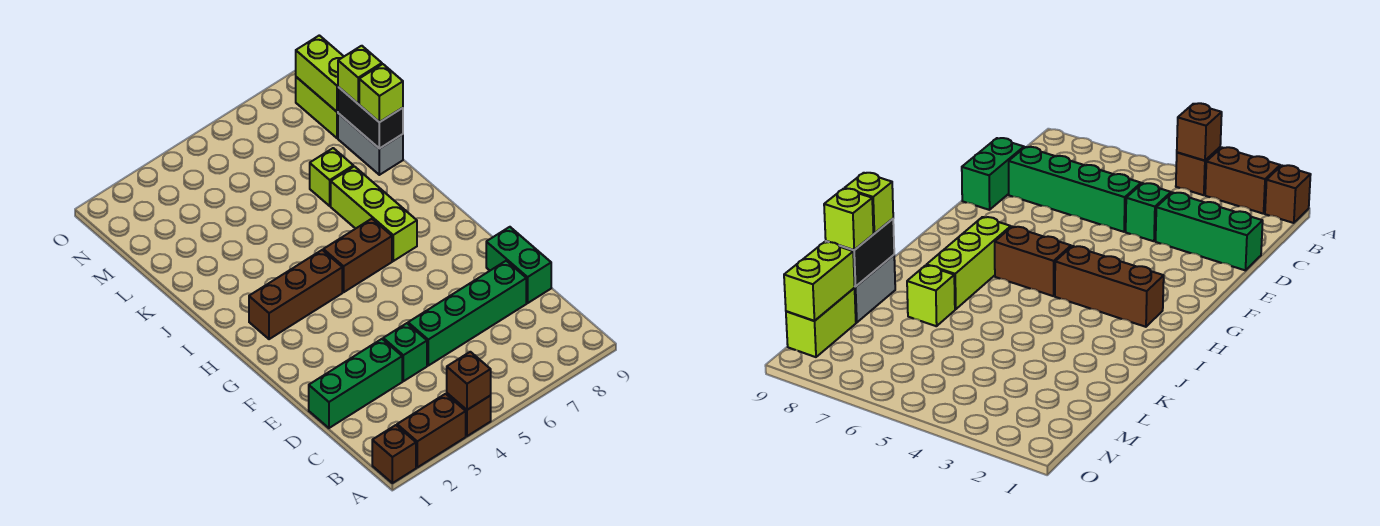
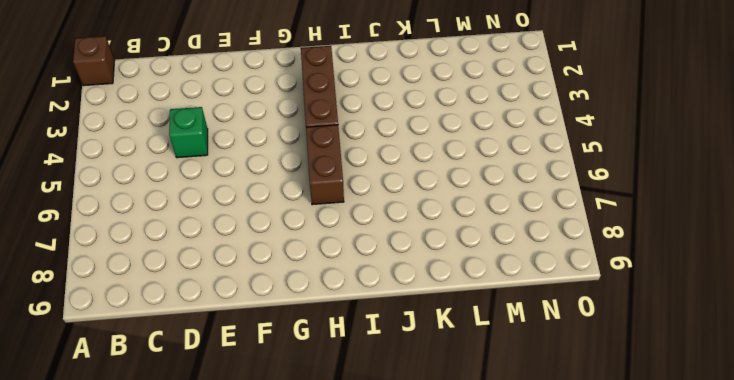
none -> brown brick A2:A3 level 1
none -> brown brick A4 level 1
none -> green brick D1:D3 level 1

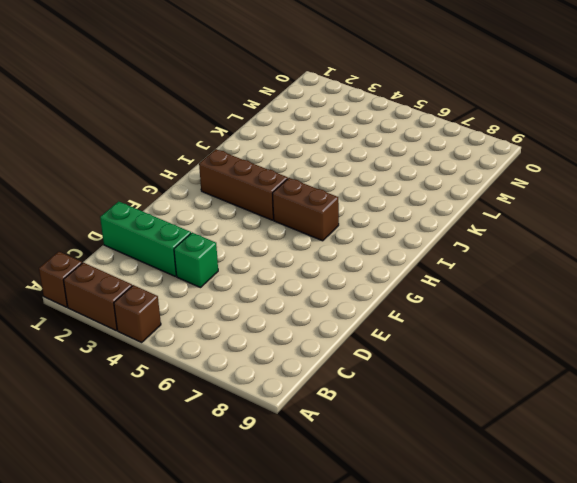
none -> green brick D5:D8 level 1
none -> green brick D9:E9 level 1
none -> lime brick H7:J7 level 1

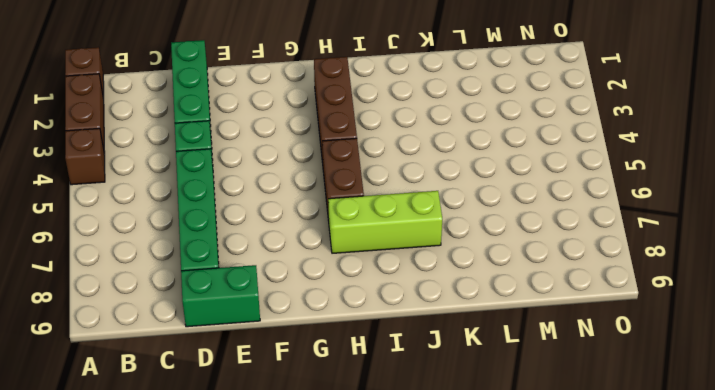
none -> lime brick K7 level 1
none -> grey brick K9:L9 level 1
none -> lime brick M9:N9 level 1

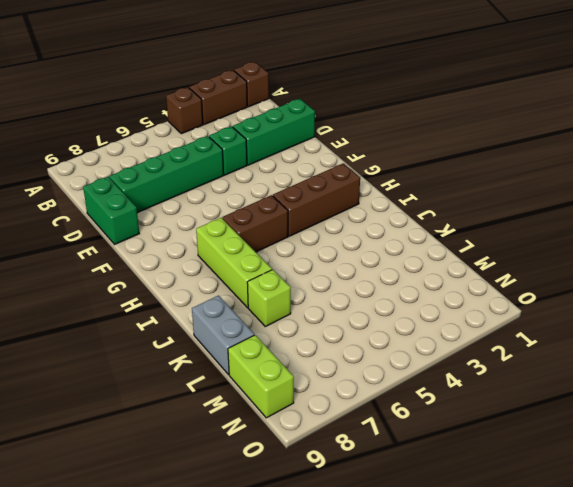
none -> brown brick A4 level 2
none -> black brick K9:L9 level 2
none -> lime brick M9:N9 level 2

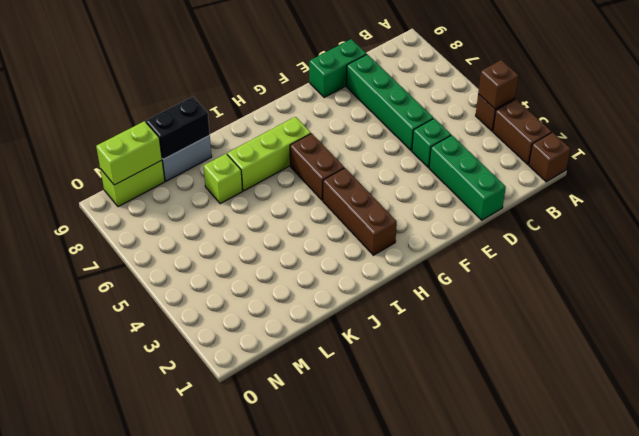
none -> lime brick K9 level 3
none -> lime brick L9 level 3

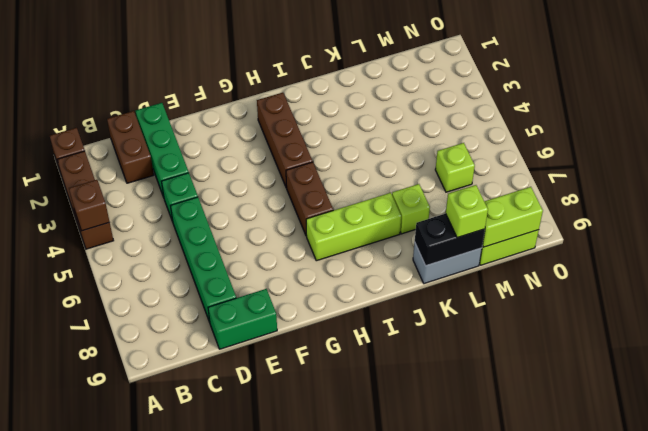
brown brick C1:C2 level 1 -> none
lime brick M6 level 1 -> lime brick K9 level 3

